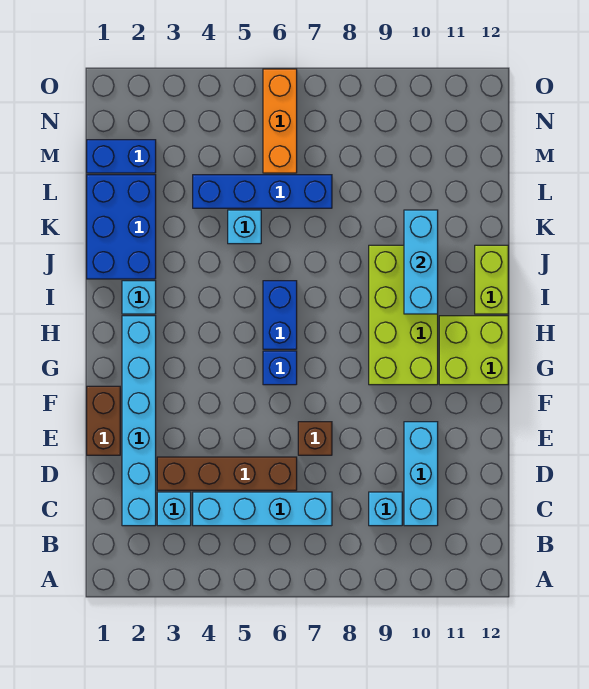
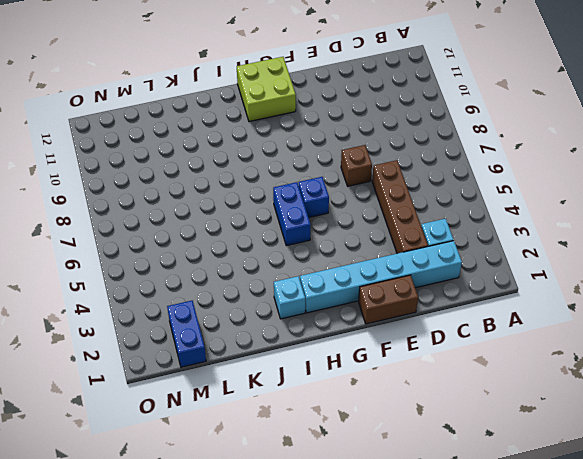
blue brick H5:H6 level 1 -> blue brick H6:I6 level 1
none -> cyan brick C4:C7 level 1
none -> cyan brick C9 level 1
none -> cyan brick C10:E10 level 1

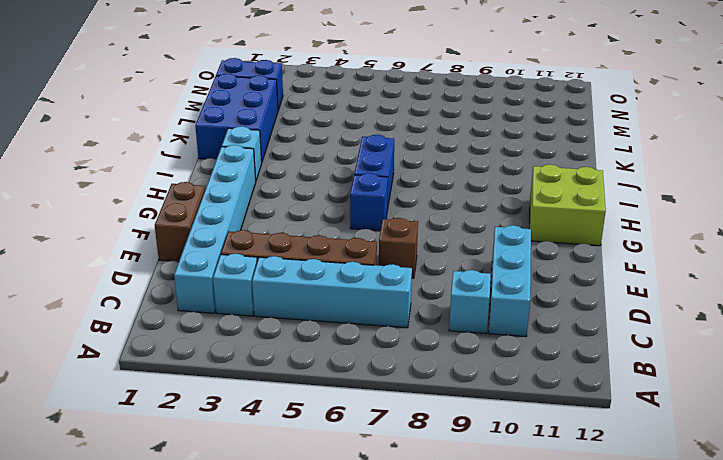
none -> lime brick G9:J10 level 1
none -> lime brick I12:J12 level 1
none -> cyan brick K5 level 1

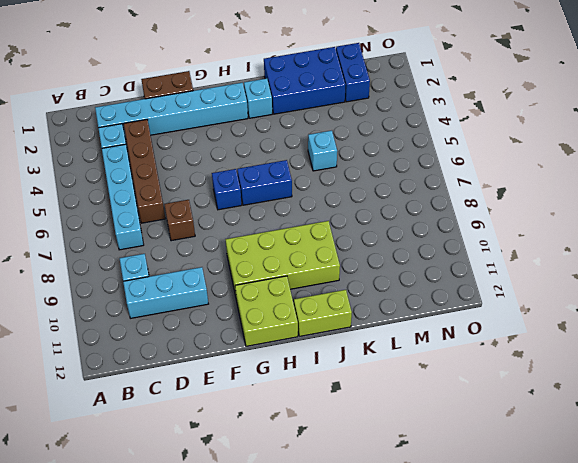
none -> blue brick L4:L7 level 1
none -> orange brick M6:O6 level 1
none -> cyan brick I10:K10 level 2

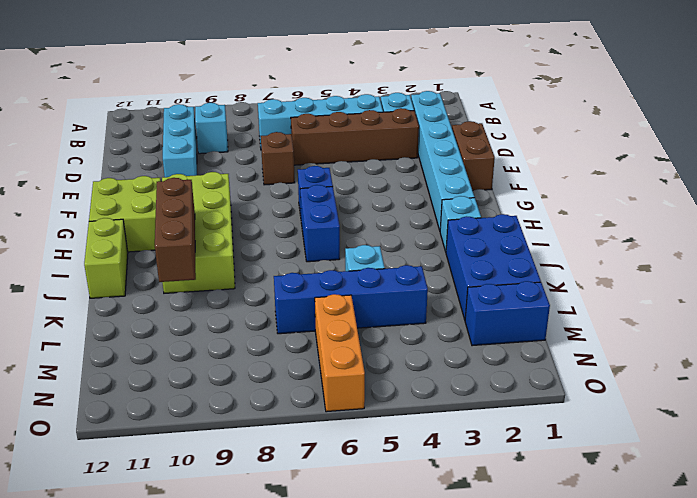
brown brick I10:K10 level 2 -> cyan brick I10:K10 level 2

